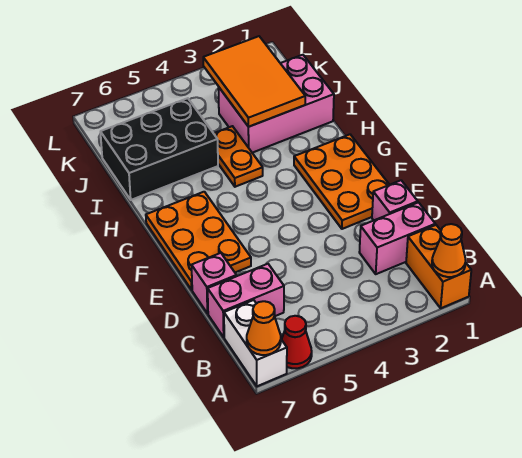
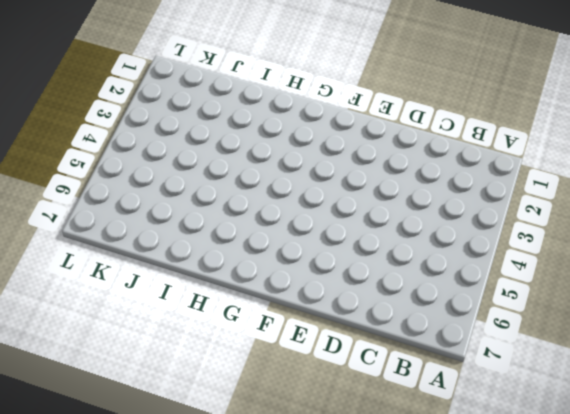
none -> orange brick A1:B1 level 1
none -> red cone A6 level 1
none -> white brick A7:B7 level 1

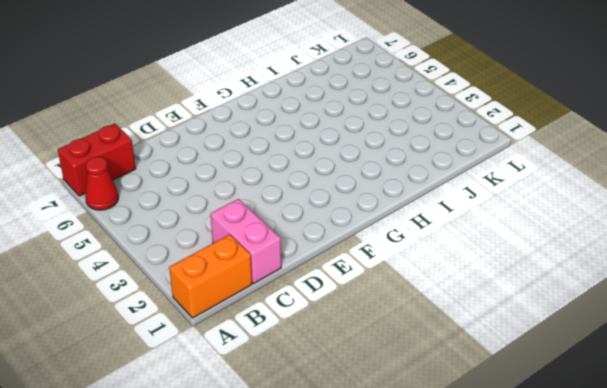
red brick A7:B7 level 1 -> white brick A7:B7 level 1
none -> pink brick C6:C7 level 1
none -> pink brick D1 level 1
none -> pink brick D7 level 1

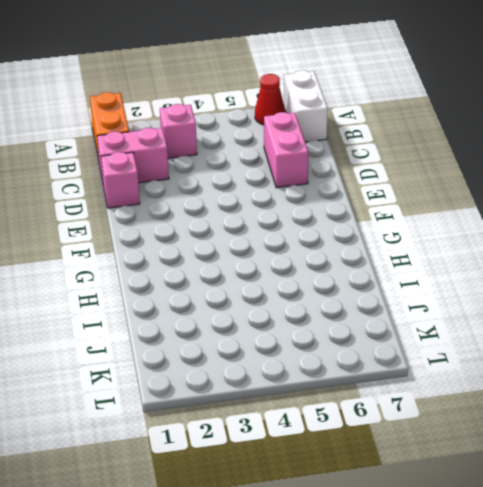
pink brick B3 level 1 -> pink brick D7 level 1
pink brick C6:D6 level 1 -> pink brick C6:C7 level 1
none -> orange plate E1:G2 level 1
none -> orange plate E6:G7 level 1
none -> orange plate H4:I4 level 1

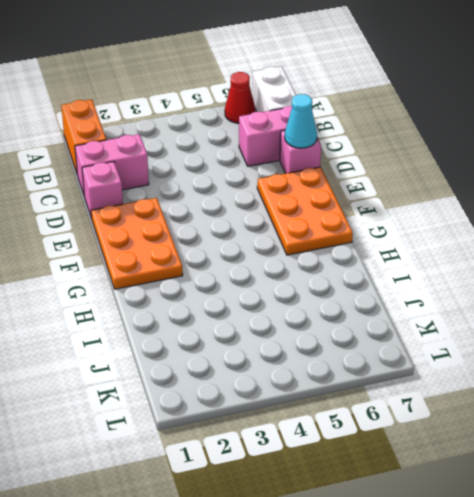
cyan cone D7 level 2 -> none
none -> orange plate H4:I4 level 1
none -> pink brick I1:J3 level 1
none -> black brick I5:J7 level 1

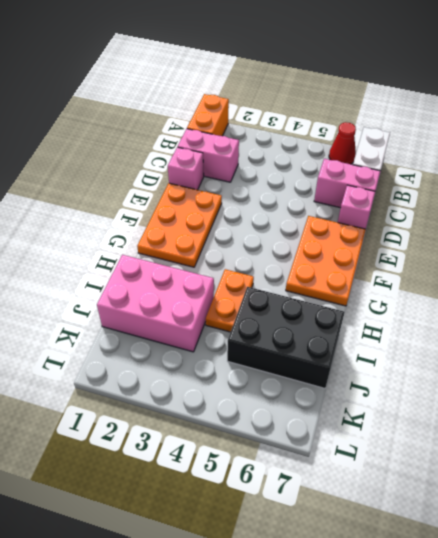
none -> orange cone A1 level 2
none -> orange cone A7 level 2
none -> orange tile I2:K3 level 2

